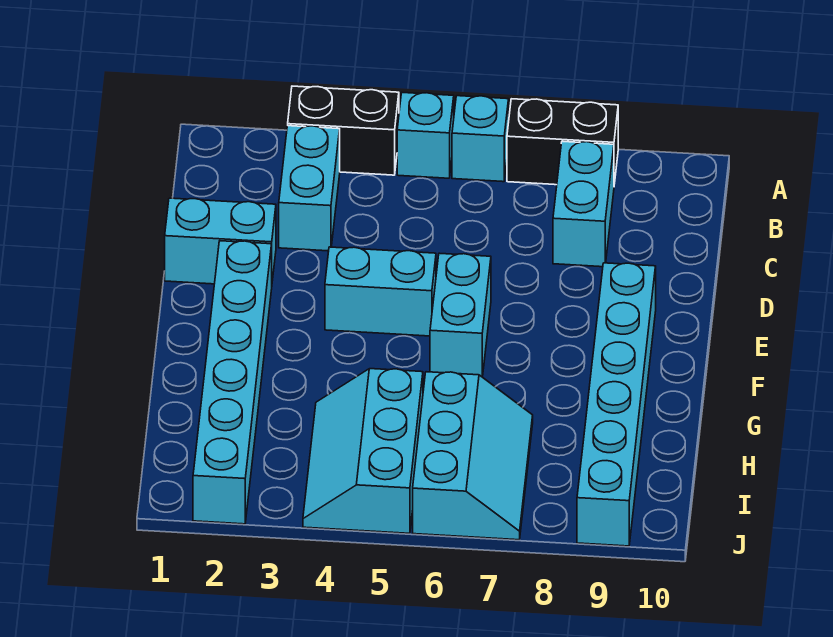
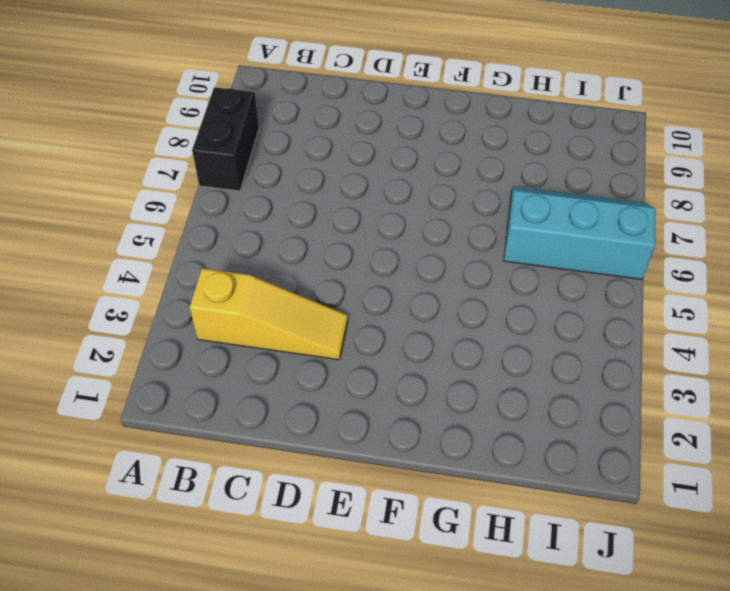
yellow slope B3:D3 level 1 top B -> cyan brick B3:C3 level 1
none -> black brick A3:A4 level 1
none -> cyan brick A5 level 1
none -> cyan brick A6 level 1

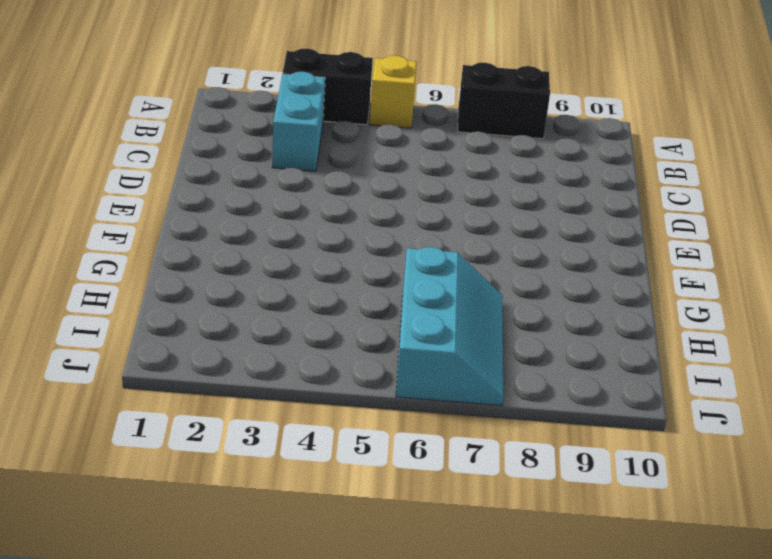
yellow brick A5 level 1 -> cyan brick A5 level 1
none -> cyan brick A6 level 1
none -> cyan brick B8:C8 level 1
none -> cyan brick D1:D2 level 1

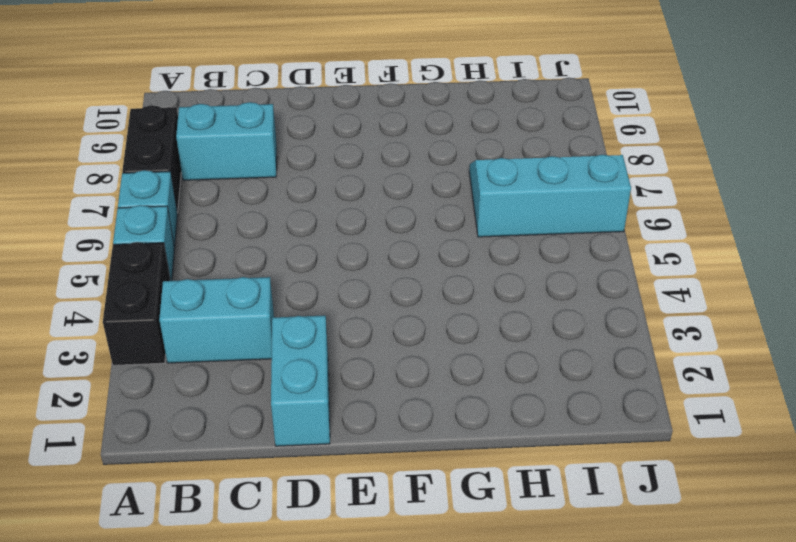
none -> cyan brick E2:J2 level 1
none -> cyan brick E4:E5 level 1
none -> cyan brick E6:F6 level 1

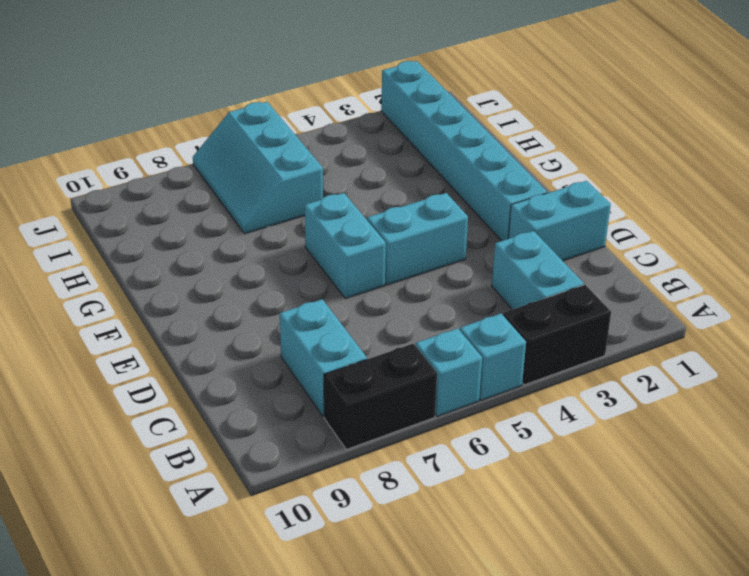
none -> cyan brick E9:J9 level 1
none -> cyan slope H4:J5 level 1 top 5

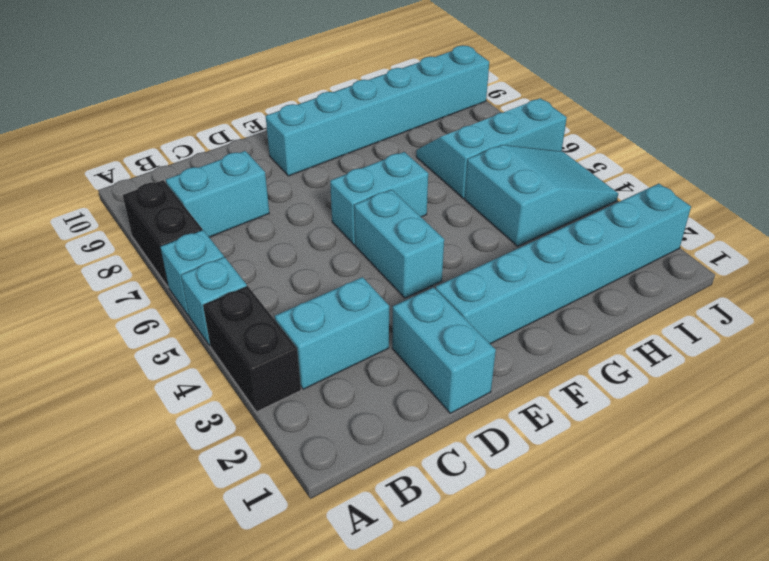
cyan slope H4:J5 level 1 top H -> cyan slope H4:J5 level 1 top 5

